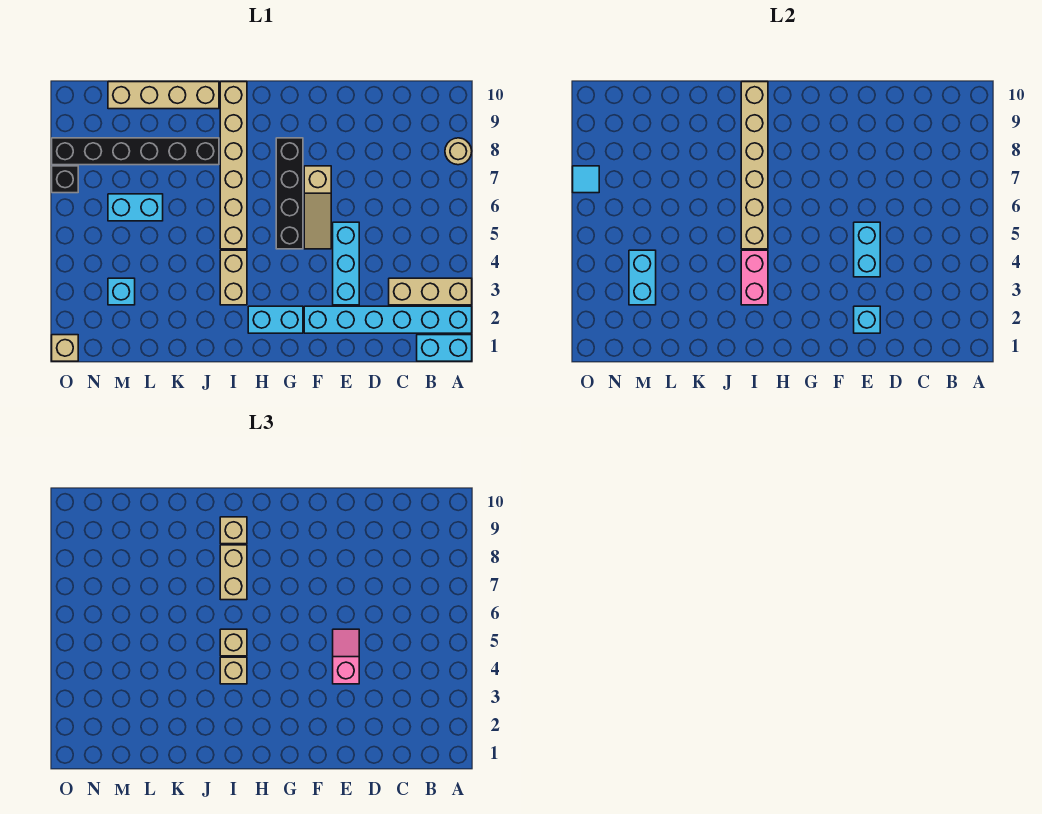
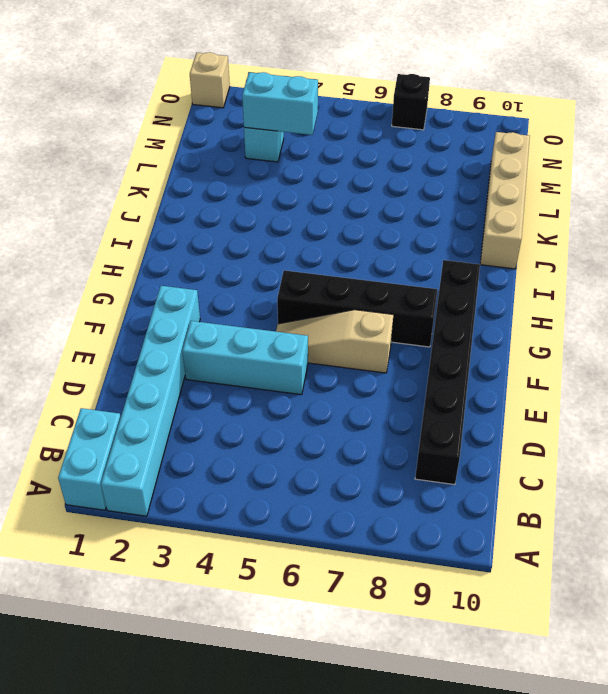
black brick C9:H9 level 1 -> black brick J8:O8 level 1
none -> tan brick A3:C3 level 1
none -> tan round brick A8 level 1
none -> cyan brick G2:H2 level 1

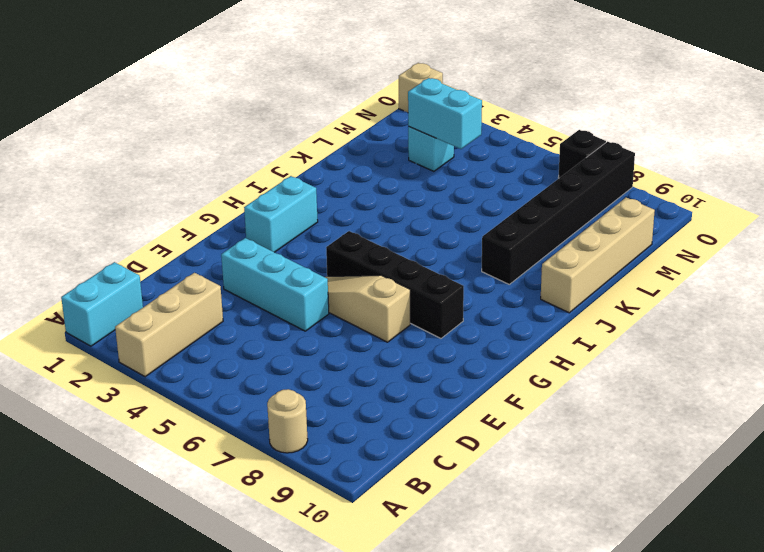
none -> cyan brick A2:F2 level 1
none -> tan brick I3:I4 level 1
none -> tan brick I5:I10 level 1

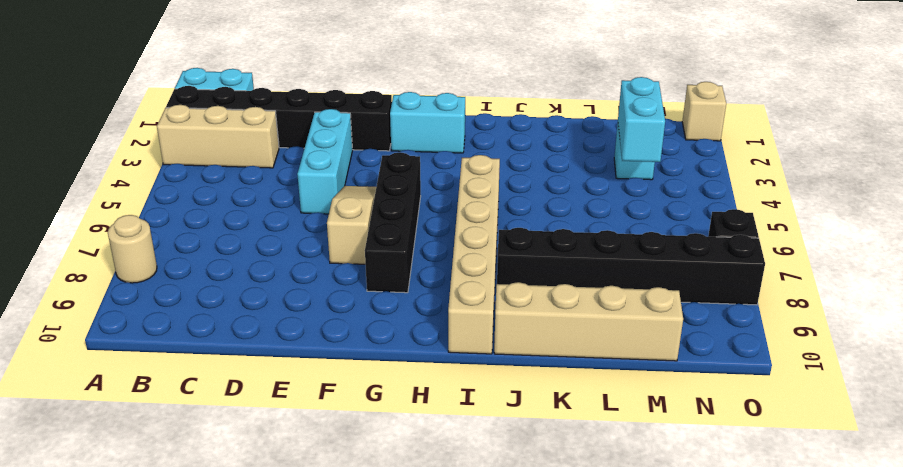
black brick A2:F2 level 1 -> cyan brick A2:F2 level 1
none -> tan brick I3:I4 level 1
none -> cyan brick L6:M6 level 1
none -> cyan brick E2 level 2

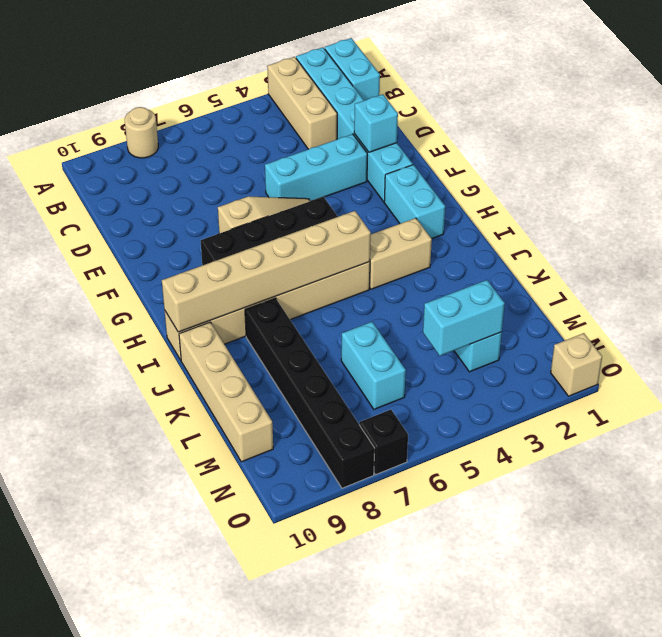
none -> cyan brick E4:E5 level 2
none -> pink brick I3:I4 level 2
none -> cyan tile O7 level 2

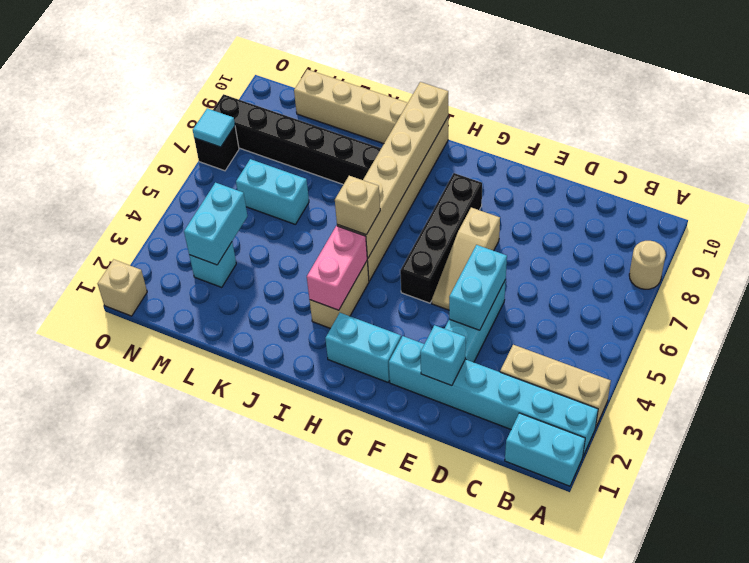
none -> pink slope E4:E5 level 3 top 4
none -> tan brick I4 level 3
none -> tan brick I7:I8 level 3

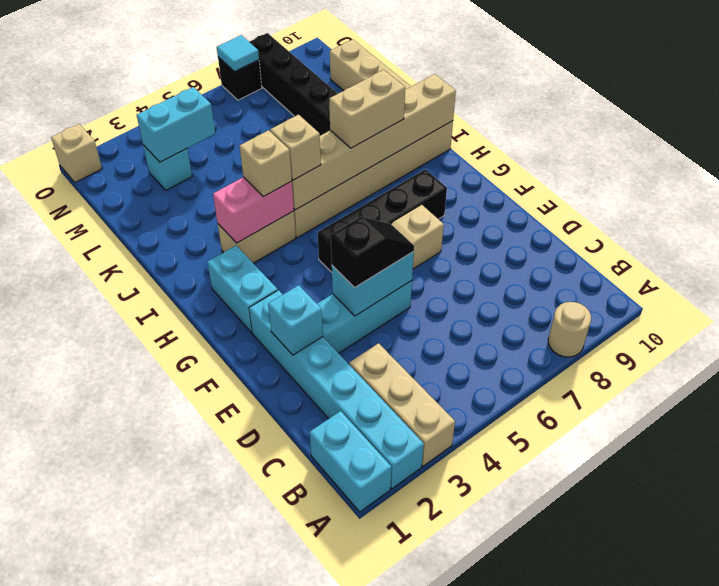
black slope E4:E5 level 3 top 4 -> pink slope E4:E5 level 3 top 4
none -> cyan brick L6:M6 level 1
none -> tan brick I9 level 3

